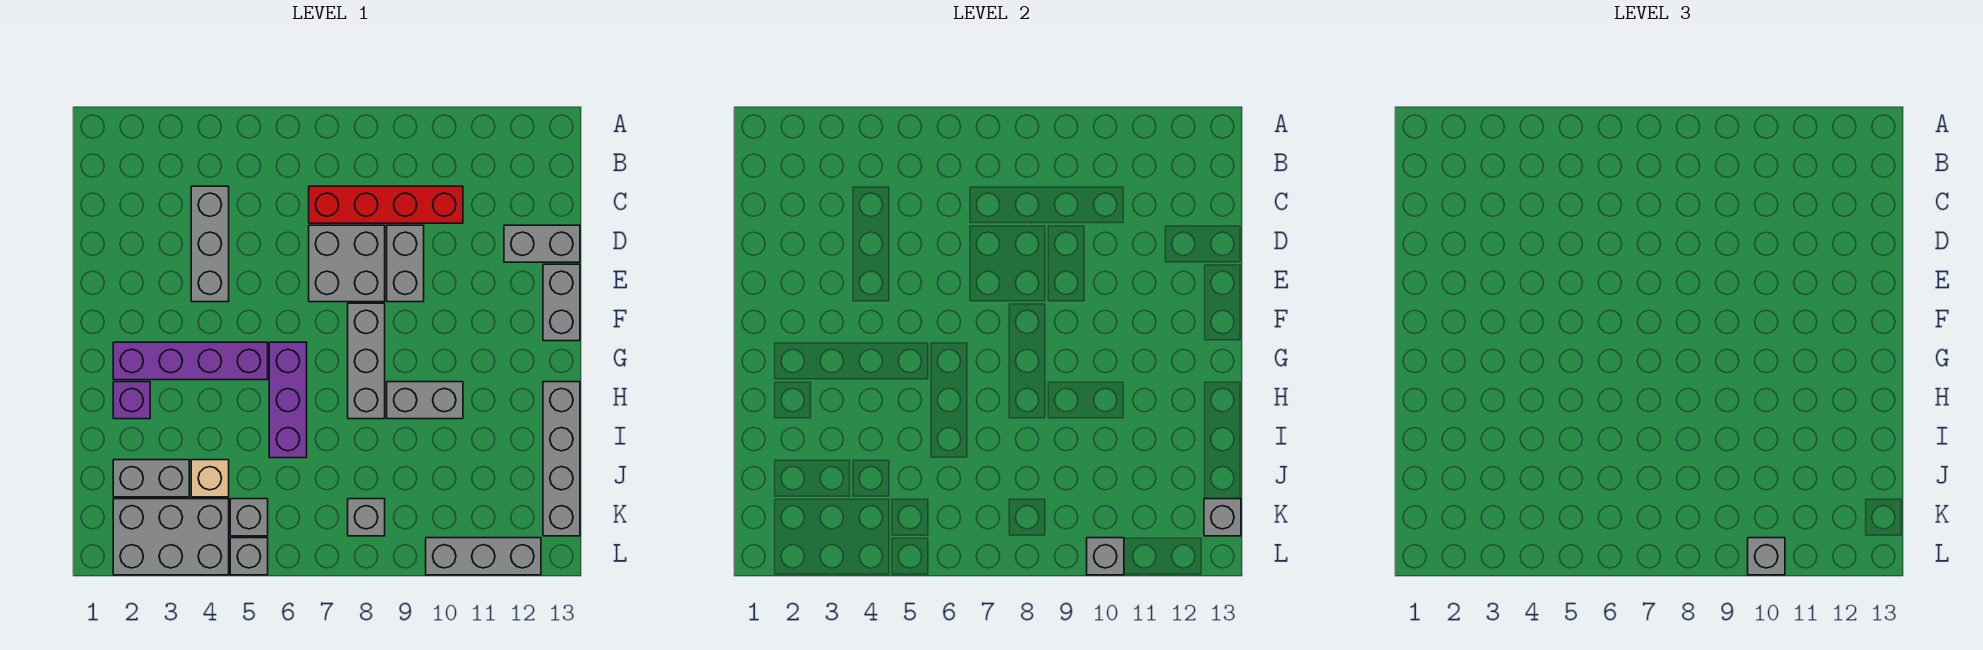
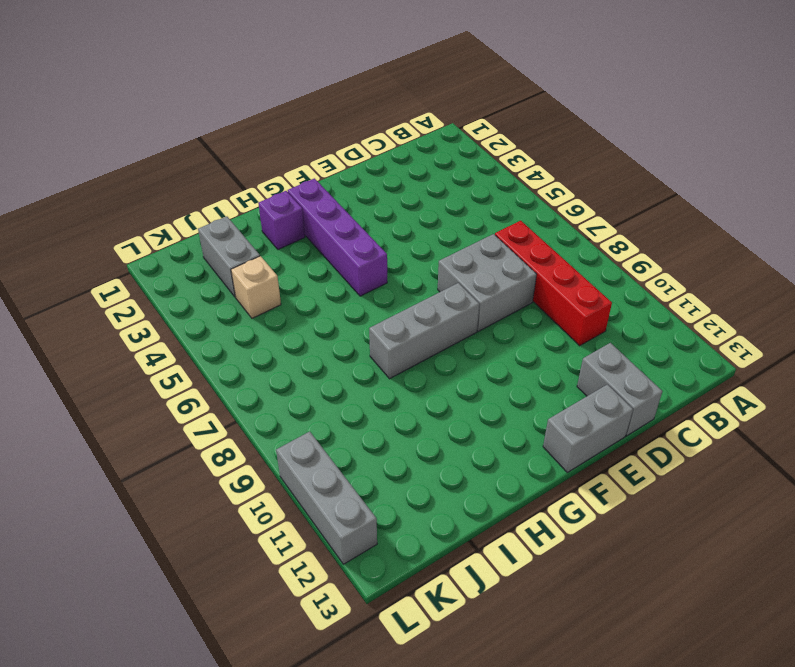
none -> grey brick C4:E4 level 1
none -> grey brick D9:E9 level 1
none -> purple brick G6:I6 level 1

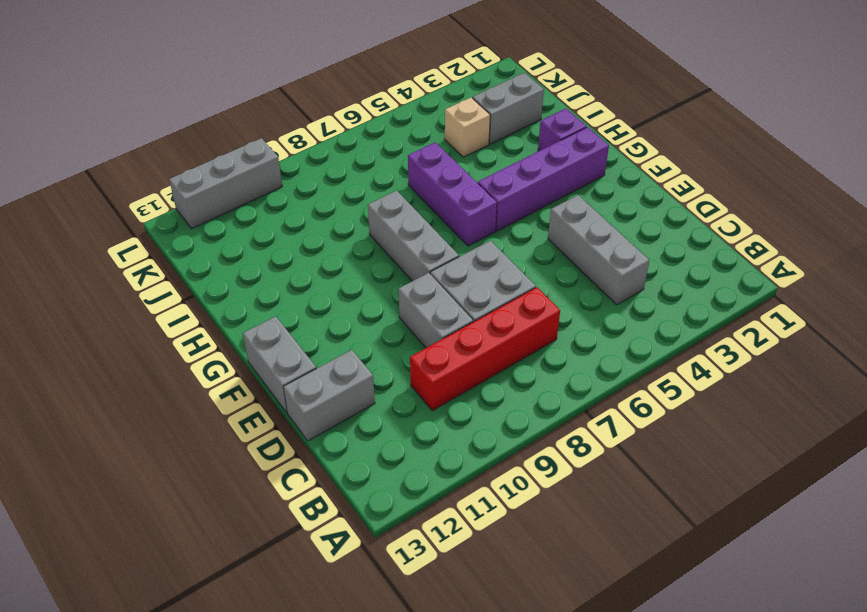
none -> grey brick H9:H10 level 1
none -> grey brick H13:K13 level 1
none -> grey brick K2:L4 level 1

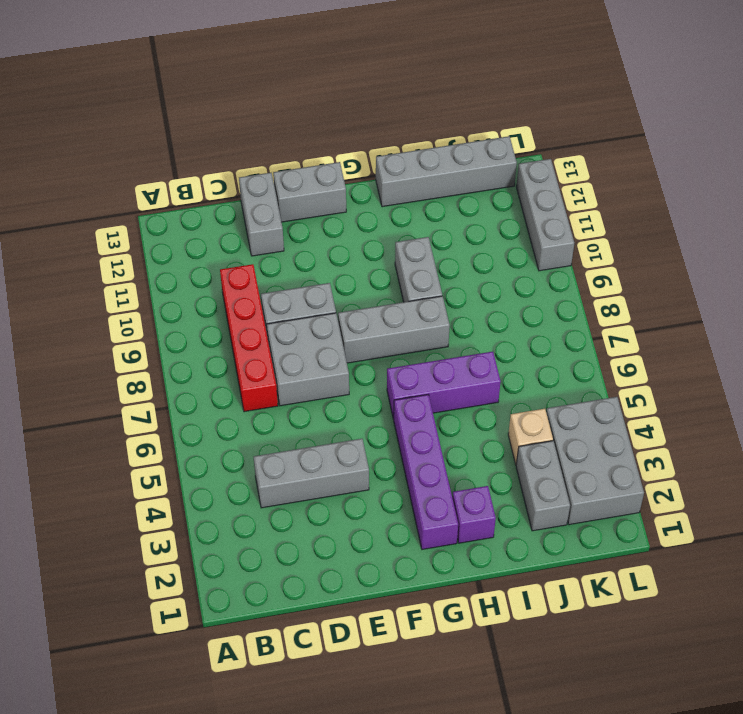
none -> grey brick K5 level 1
none -> grey brick K8 level 1
none -> grey brick L5 level 1

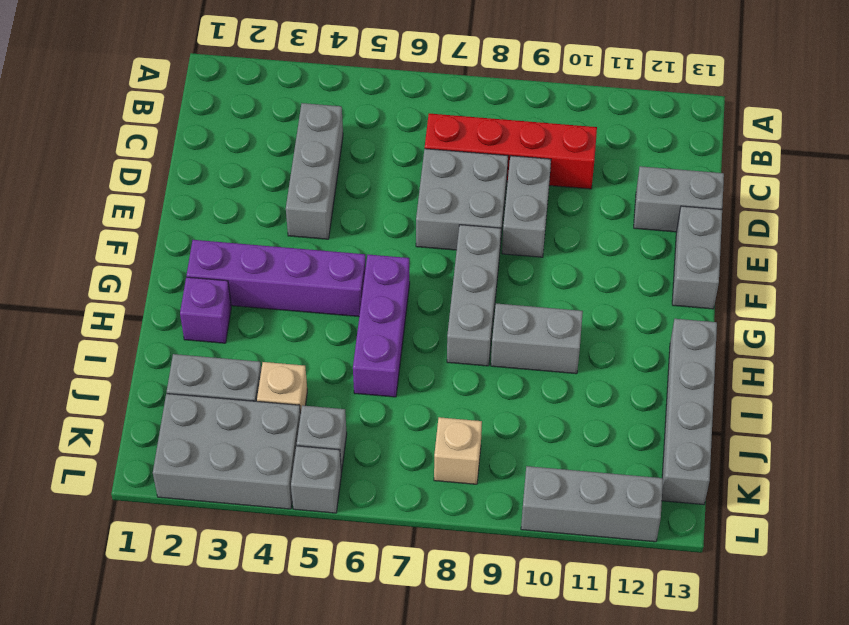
tan brick K8 level 1 -> grey brick K8 level 1
none -> grey brick K13 level 2
none -> grey brick L10 level 2
none -> grey brick L10 level 3

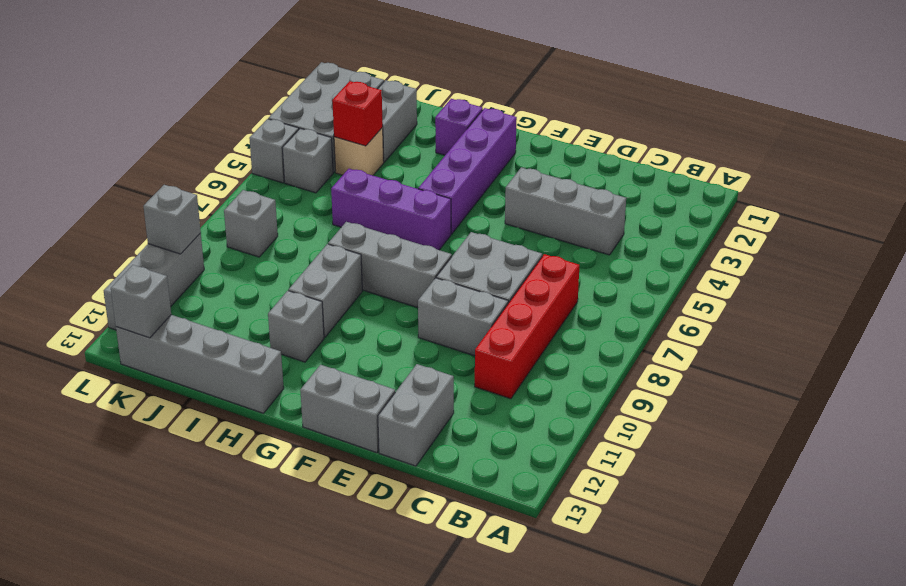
grey brick H11 level 1 -> grey brick L10 level 3
red brick J4 level 2 -> none

